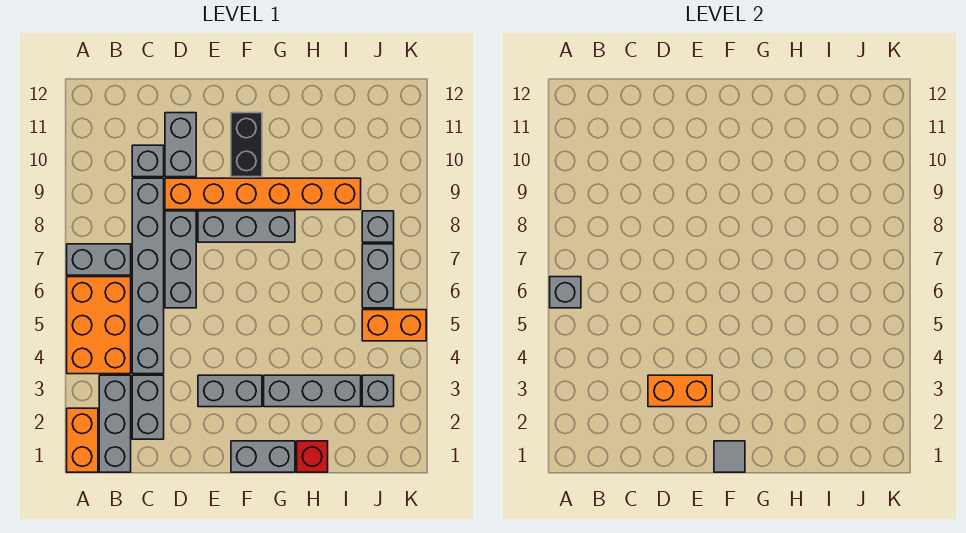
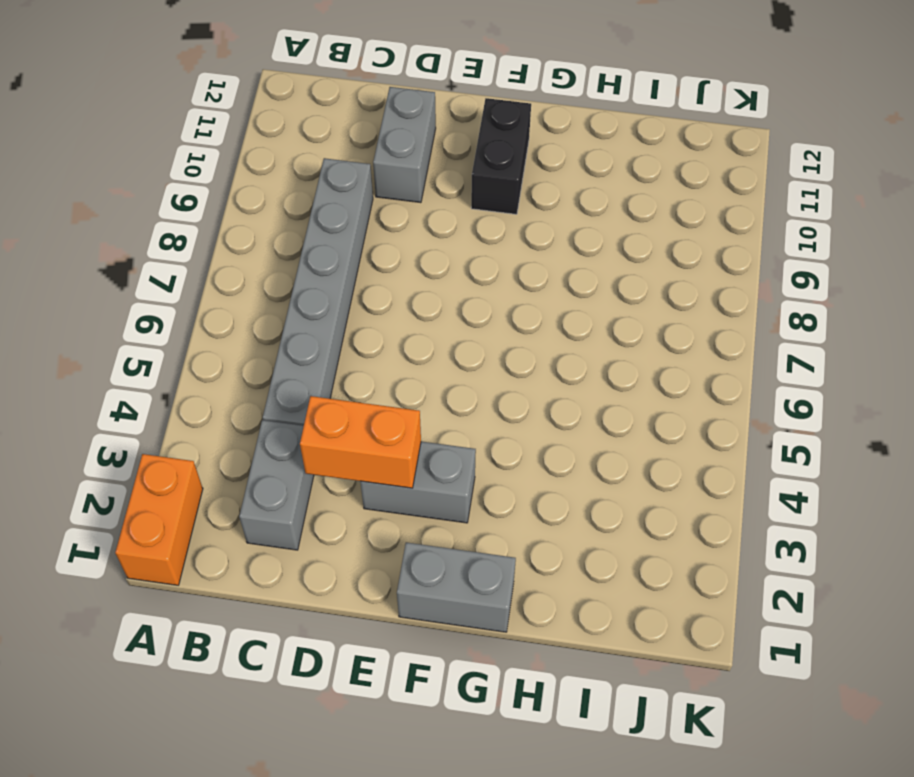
none -> orange brick A4:B6 level 1
none -> grey brick A7:B7 level 1
none -> grey brick B1:B3 level 1

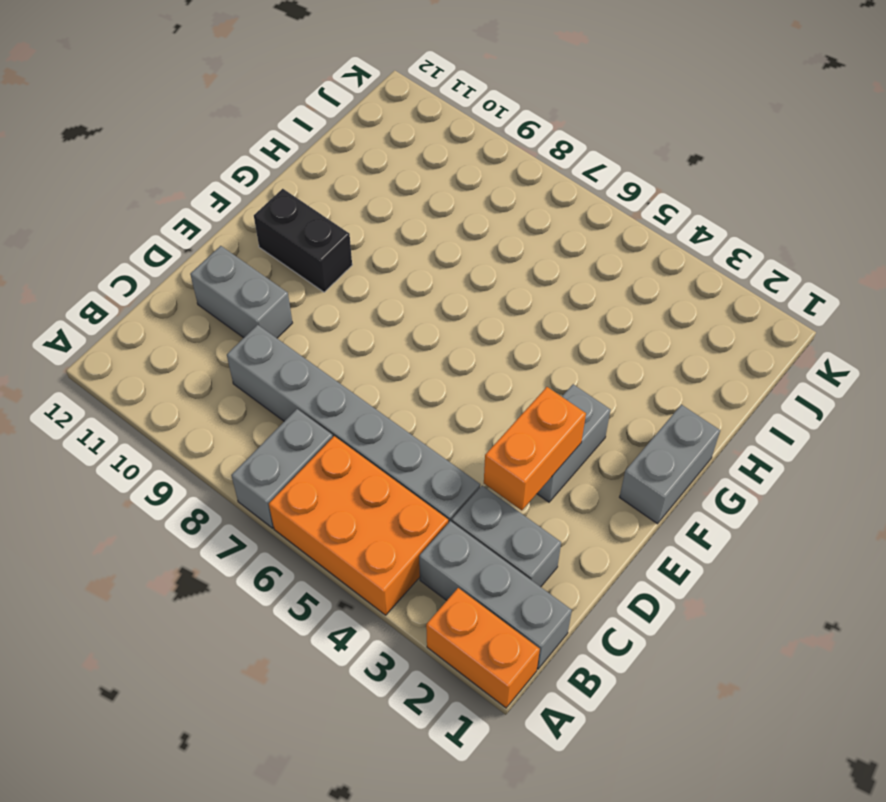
none -> grey brick C10 level 1
none -> grey brick D6:D8 level 1
none -> orange brick D9:I9 level 1

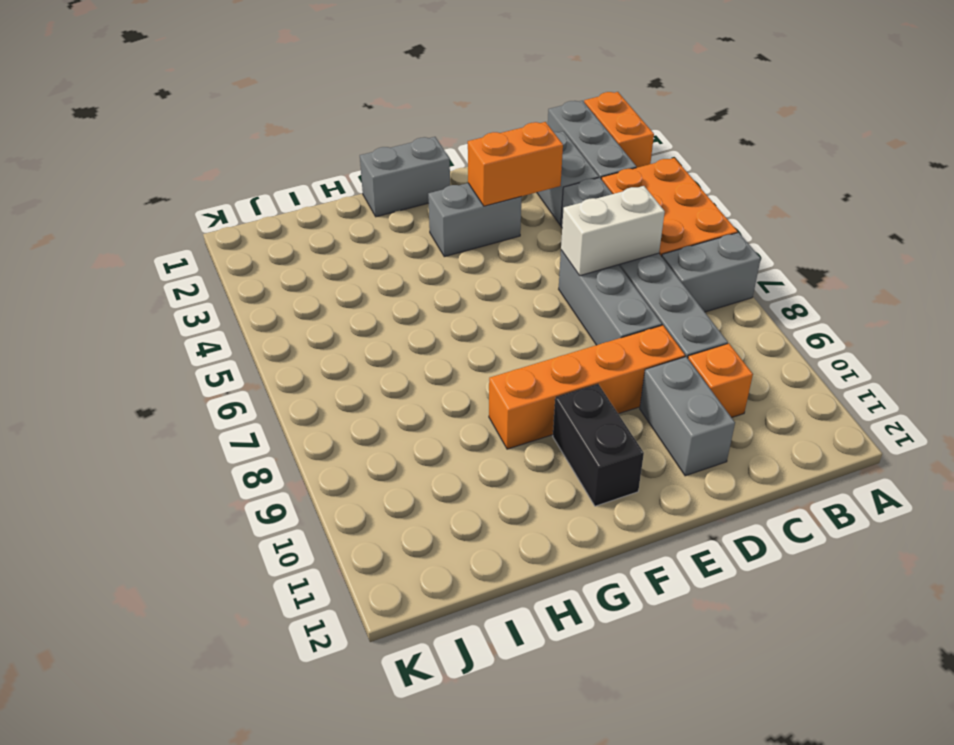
white brick C6:D6 level 2 -> none
orange brick C10 level 1 -> grey brick C10 level 1
orange brick D9:G9 level 1 -> orange brick D9:I9 level 1
none -> grey brick E8:G8 level 1
none -> grey brick G3:I3 level 1
none -> red brick H1 level 1

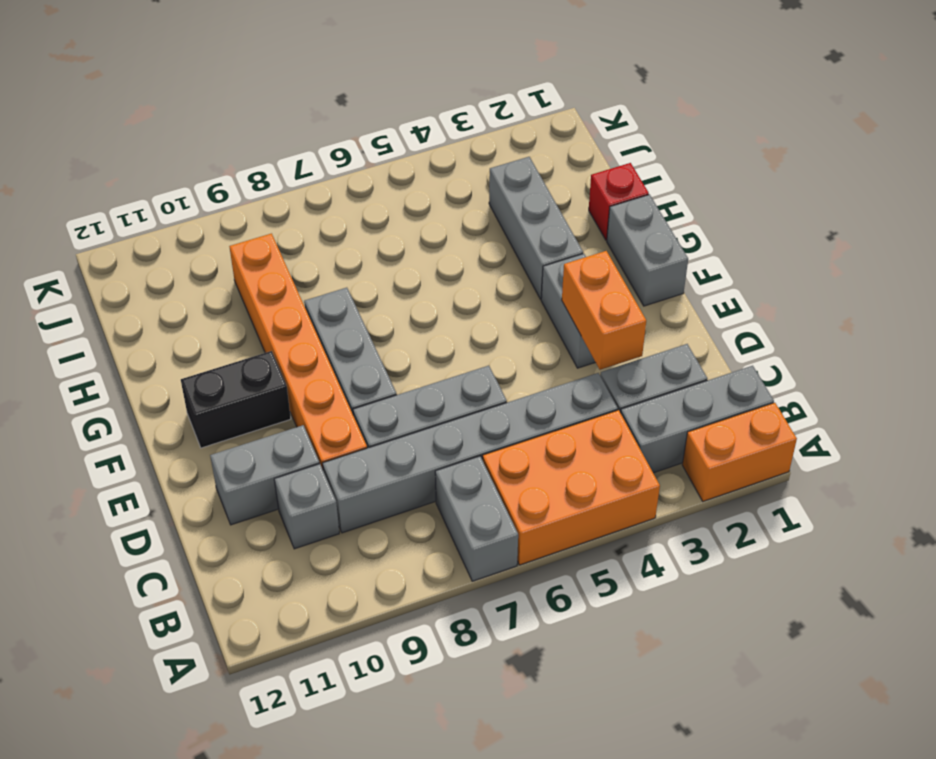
none -> grey brick J3 level 1
none -> orange brick J5:K5 level 1
none -> grey brick J6:J7 level 1

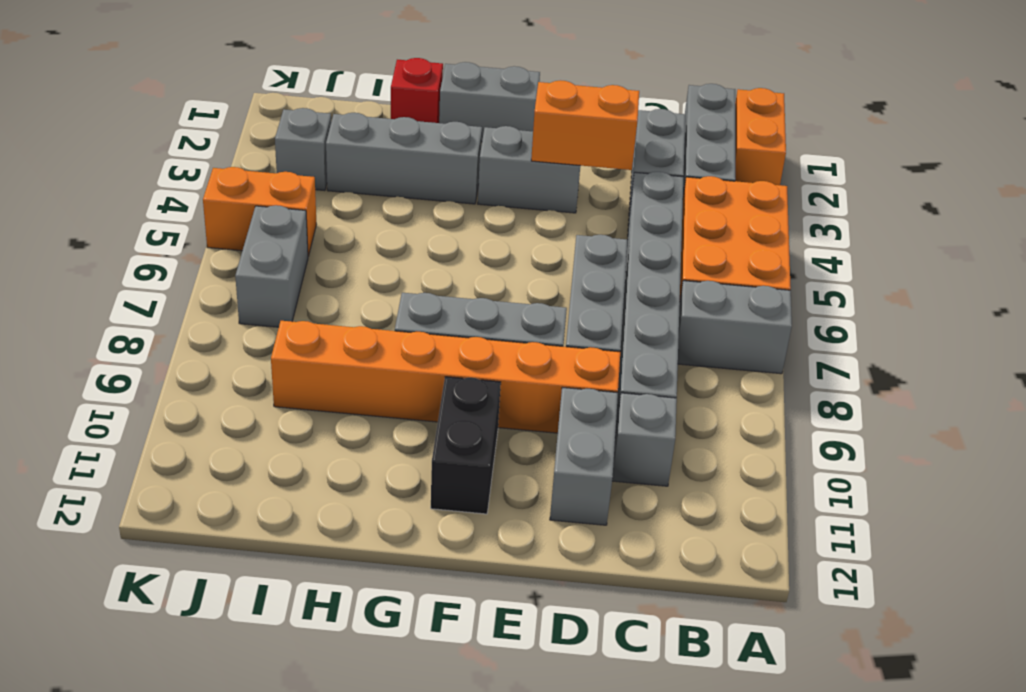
none -> grey brick J8 level 1
none -> grey brick A6 level 2
none -> grey tile F1 level 2

